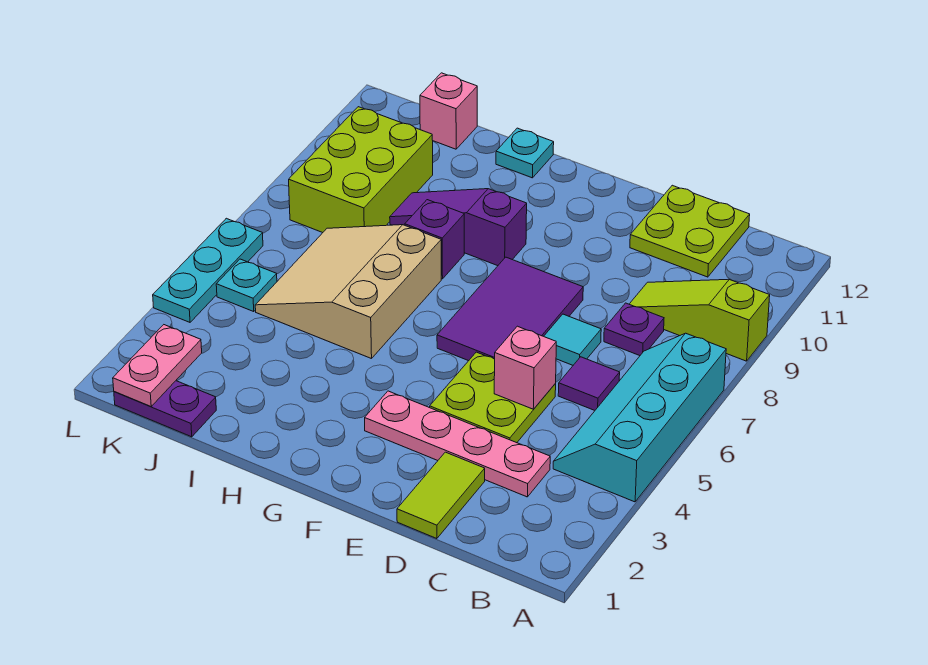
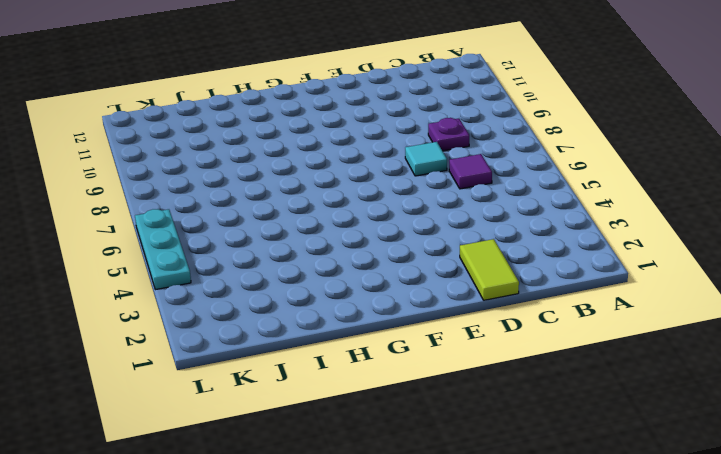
none -> cyan slope A4:B7 level 1 top A
none -> lime slope A9:C9 level 1 top A
none -> pink plate C3:F3 level 1

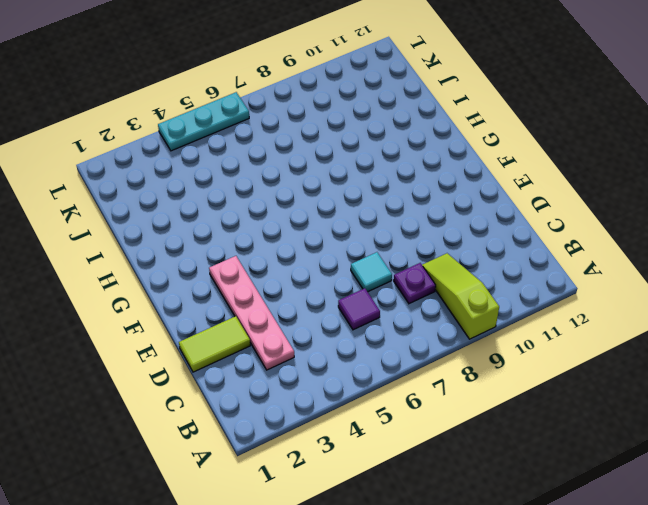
none -> cyan slope A4:B7 level 1 top A
none -> lime plate C11:D12 level 1
none -> lime plate D4:E5 level 1

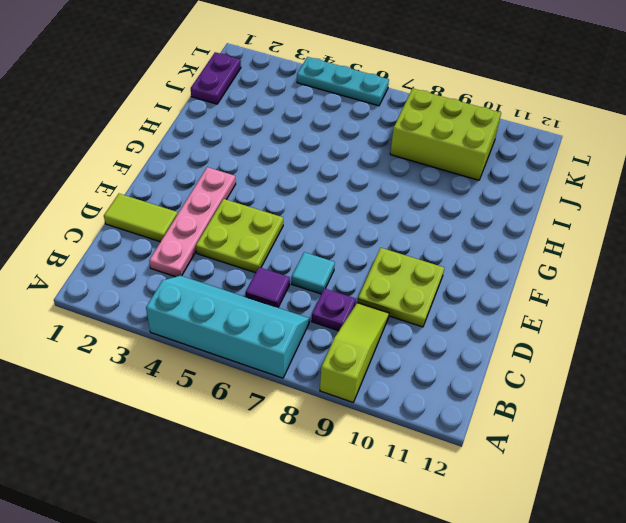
lime plate D9:E10 level 1 -> lime plate C11:D12 level 1
none -> purple tile E6:F8 level 1
none -> purple slope G9:I9 level 1 top G
none -> tan slope H5:J7 level 1 top H

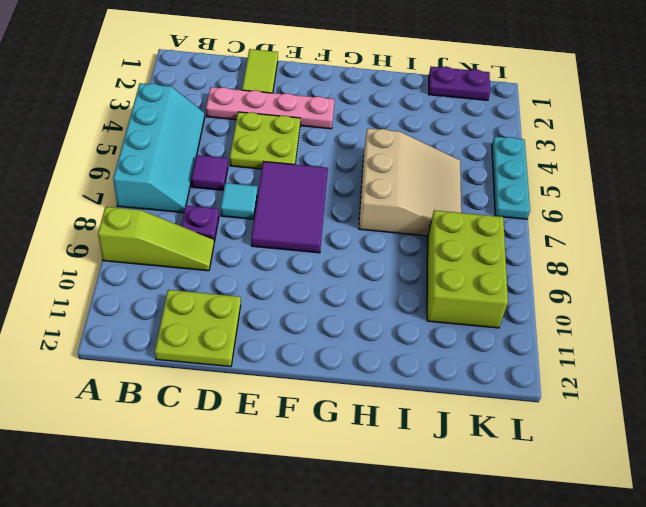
none -> purple slope G9:I9 level 1 top G
none -> purple brick H8 level 1
none -> cyan plate H12 level 1

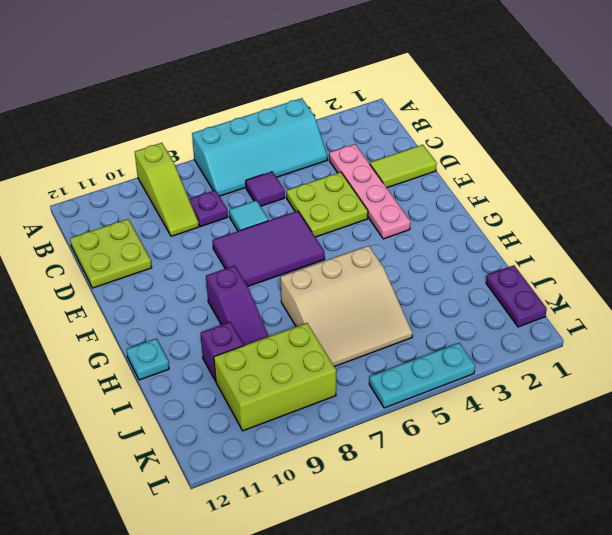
purple brick I10 level 1 -> purple brick H8 level 1
none -> pink brick J12 level 1
none -> cyan plate K5 level 1
none -> pink brick D5 level 2

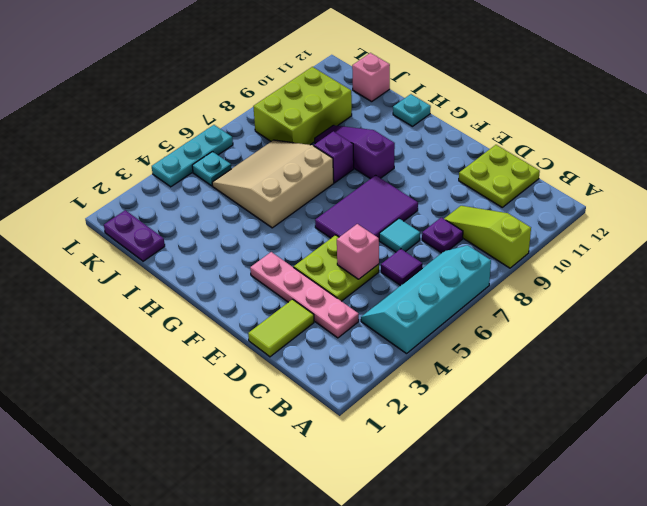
none -> pink plate K1:K2 level 2

